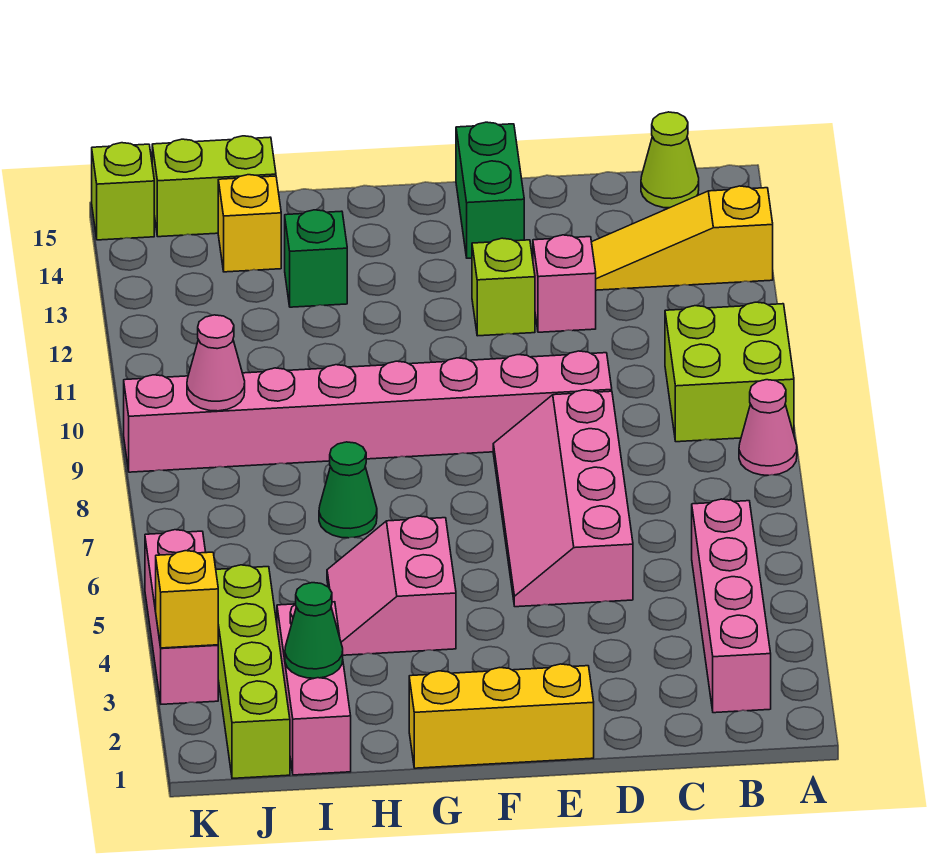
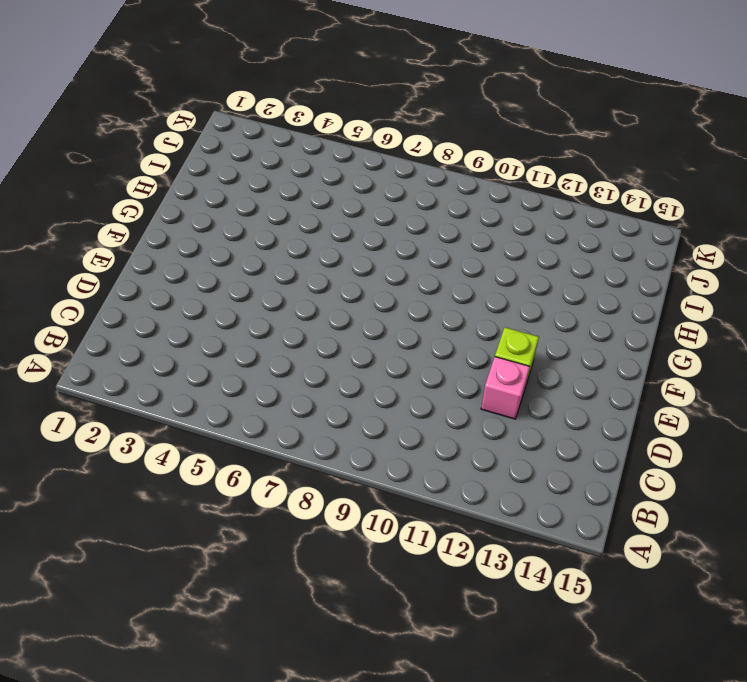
none -> pink cone A8 level 1
none -> lime brick A9:B10 level 1
none -> yellow slope A13:C13 level 1 top A

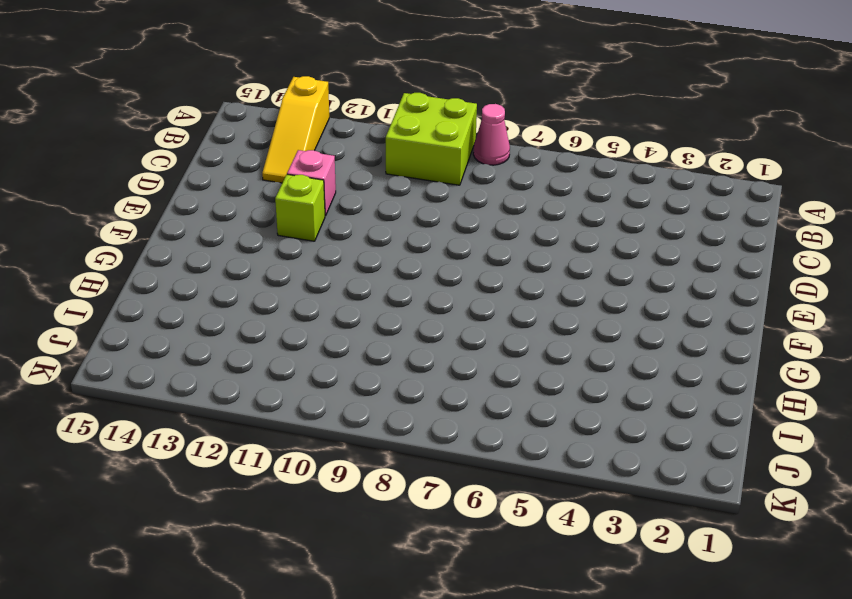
none -> pink brick B2:B5 level 1
none -> lime cone B15 level 1
none -> pink slope D5:E8 level 1 top D

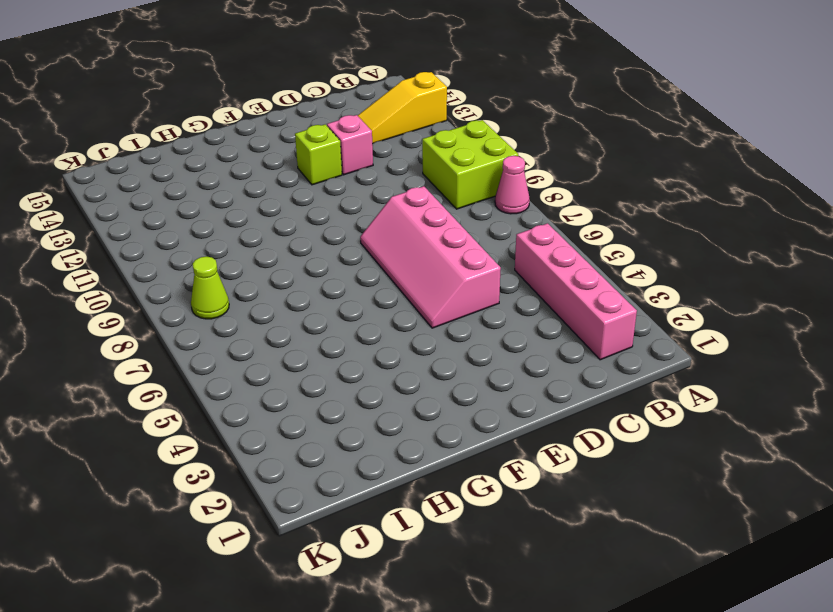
lime cone J8 level 1 -> lime cone B15 level 1
none -> pink brick D9:K9 level 1
none -> yellow brick E1:G1 level 1
none -> green brick E14:E15 level 1

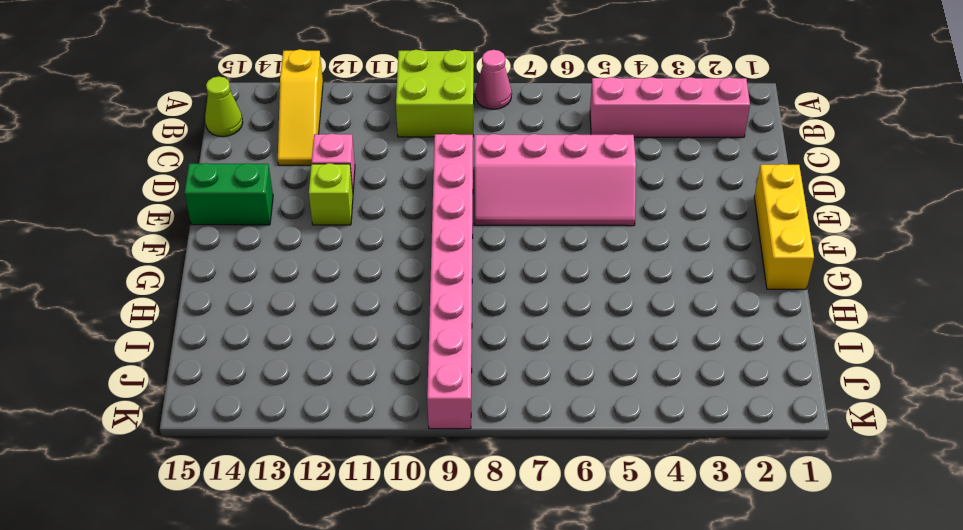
none -> pink slope G4:H5 level 1 top G
none -> green cone H7 level 1
none -> green brick H13 level 1

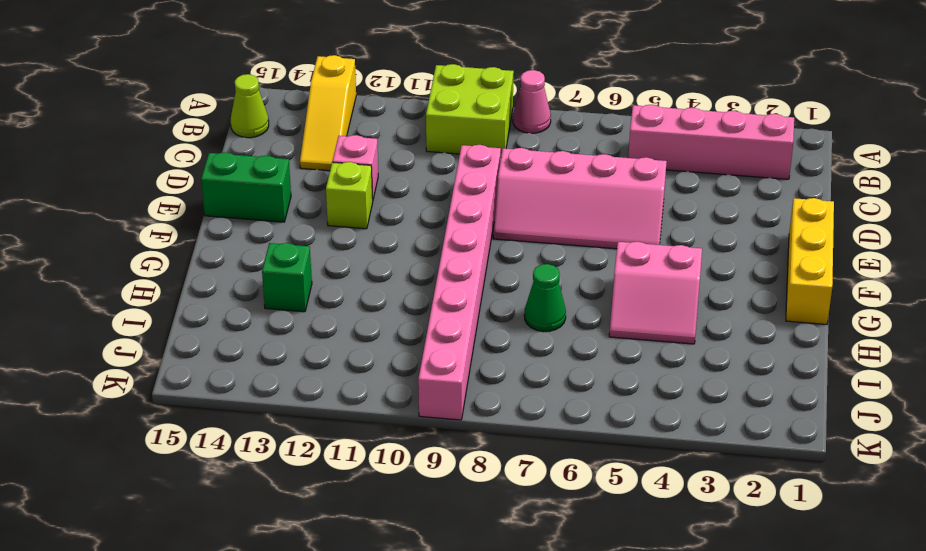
none -> pink brick I1:I3 level 1
none -> yellow brick I14 level 1
none -> lime brick I15:J15 level 1

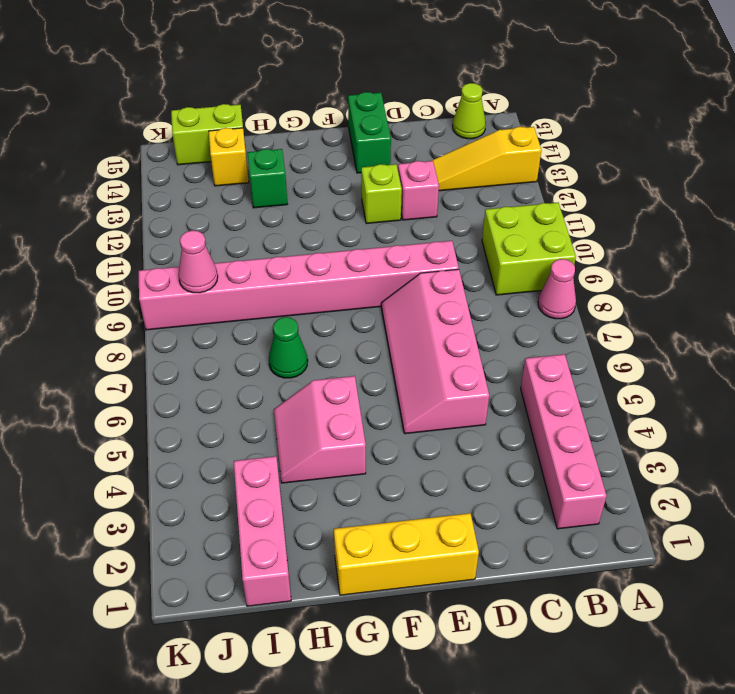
none -> lime brick J1:J4 level 1
none -> pink brick K3:K5 level 1
none -> lime brick K15 level 1

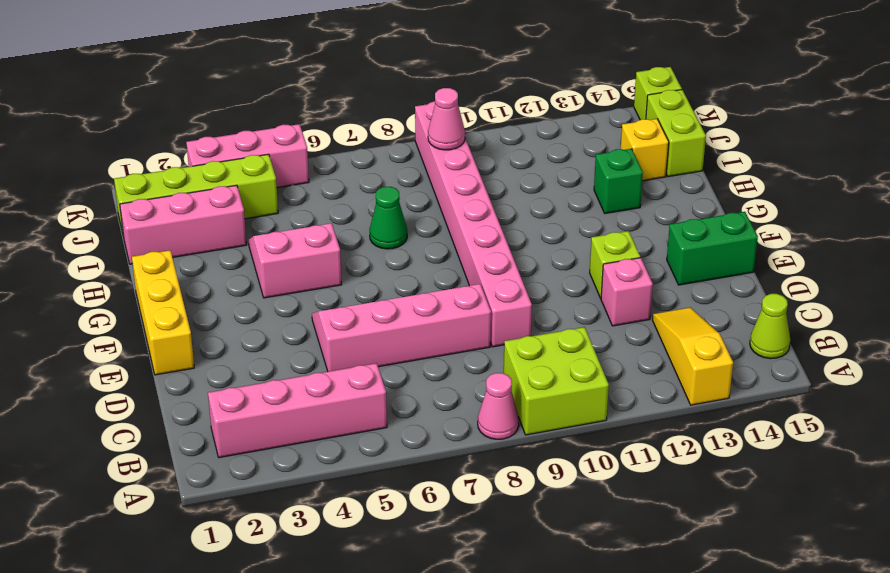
none -> green cone I2 level 2
none -> yellow brick K3 level 2

